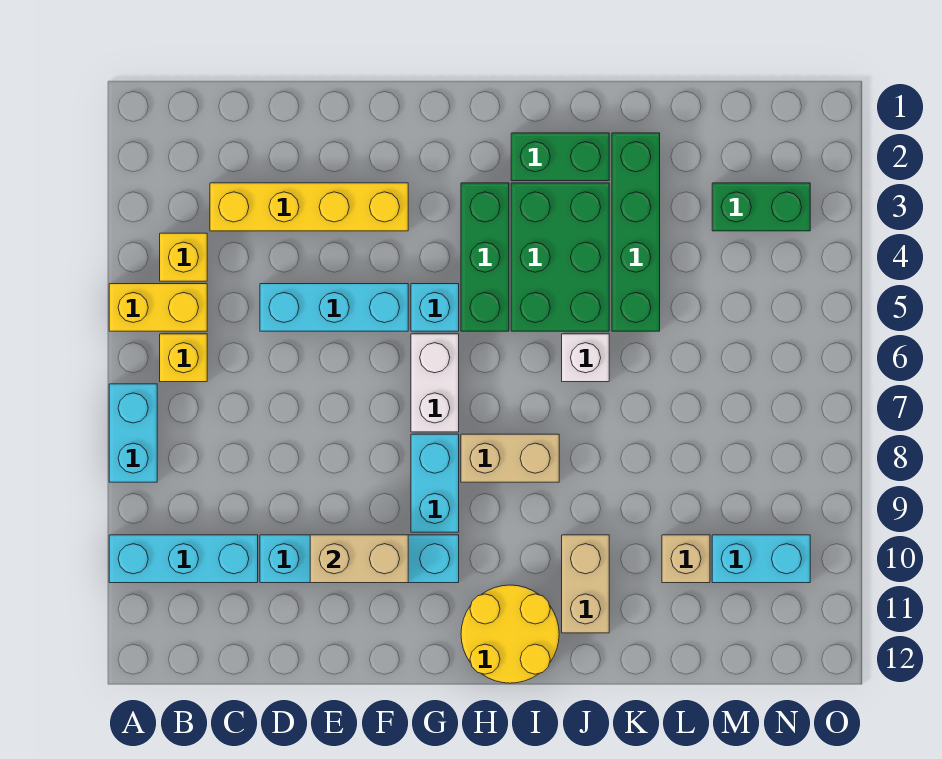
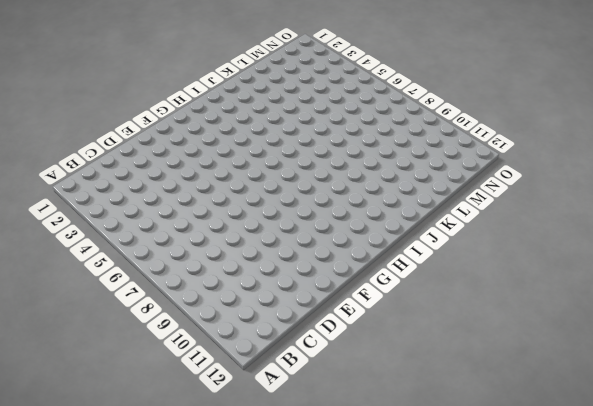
none -> yellow brick A5:B5 level 1
none -> cyan brick A7:A8 level 1
none -> cyan brick A10:C10 level 1

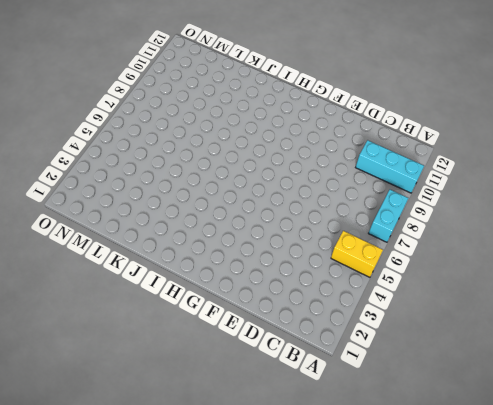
none -> yellow brick B4 level 1
none -> yellow brick B6 level 1
none -> yellow brick C3:F3 level 1

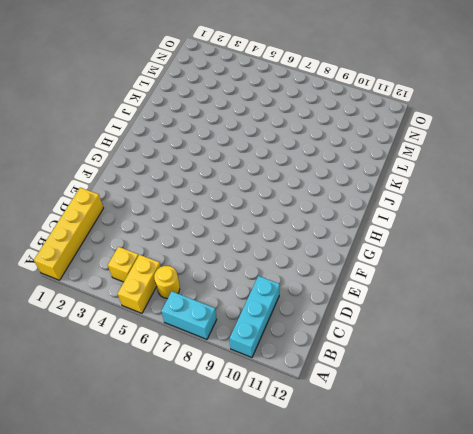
yellow brick A1:D1 level 1 -> yellow brick C3:F3 level 1
yellow round brick B6 level 1 -> yellow brick B6 level 1
none -> cyan brick D5:F5 level 1
none -> cyan brick D10:G10 level 1
none -> cyan brick G5 level 1

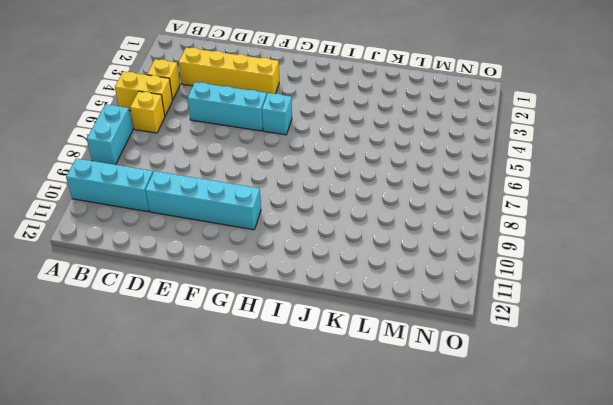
none -> white brick G6:G7 level 1
none -> cyan brick G8:G9 level 1
none -> green brick H3:H5 level 1

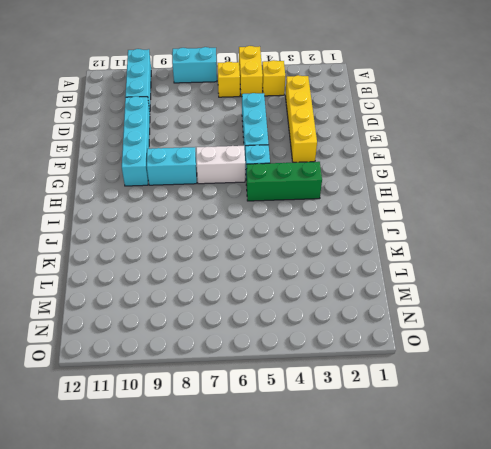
none -> tan brick H8:I8 level 1
none -> yellow round brick H11:I12 level 1
none -> green brick I2:J2 level 1

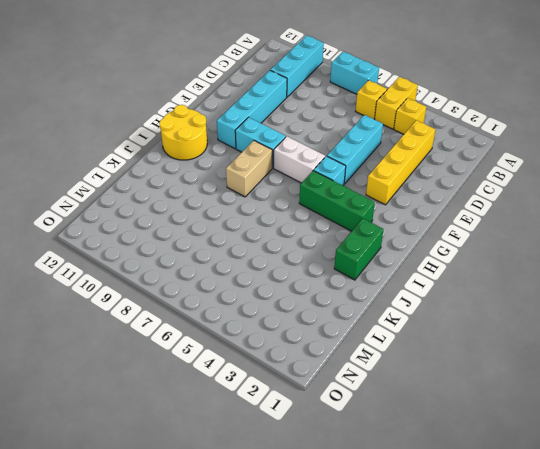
none -> green brick I3:J5 level 1
none -> white brick J6 level 1
none -> tan brick J10:J11 level 1

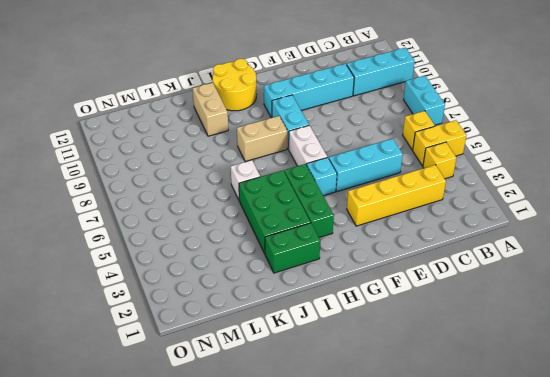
none -> green brick K2:K5 level 1
none -> tan brick L10 level 1
none -> green brick M3:N3 level 1

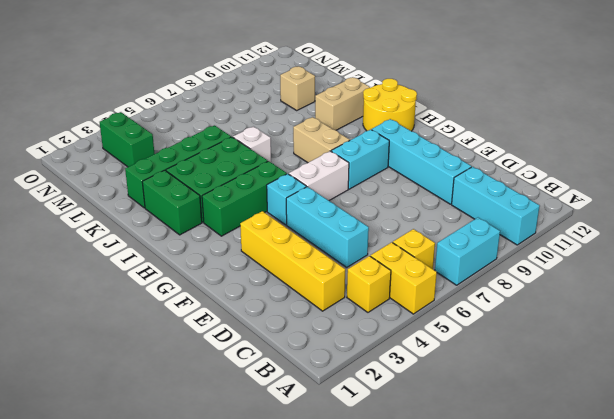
none -> cyan brick M10:N10 level 1
none -> tan brick E10:F10 level 2

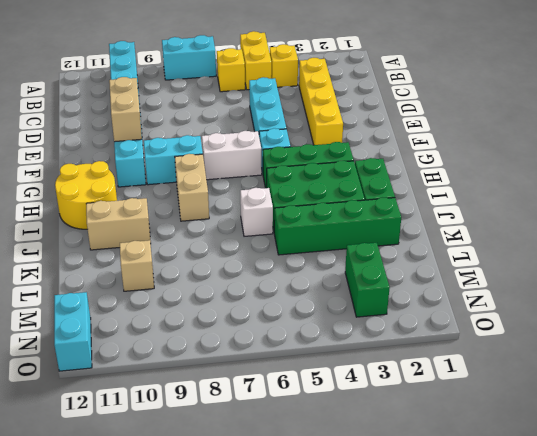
cyan brick N12:O12 level 1 -> cyan brick M10:N10 level 1

